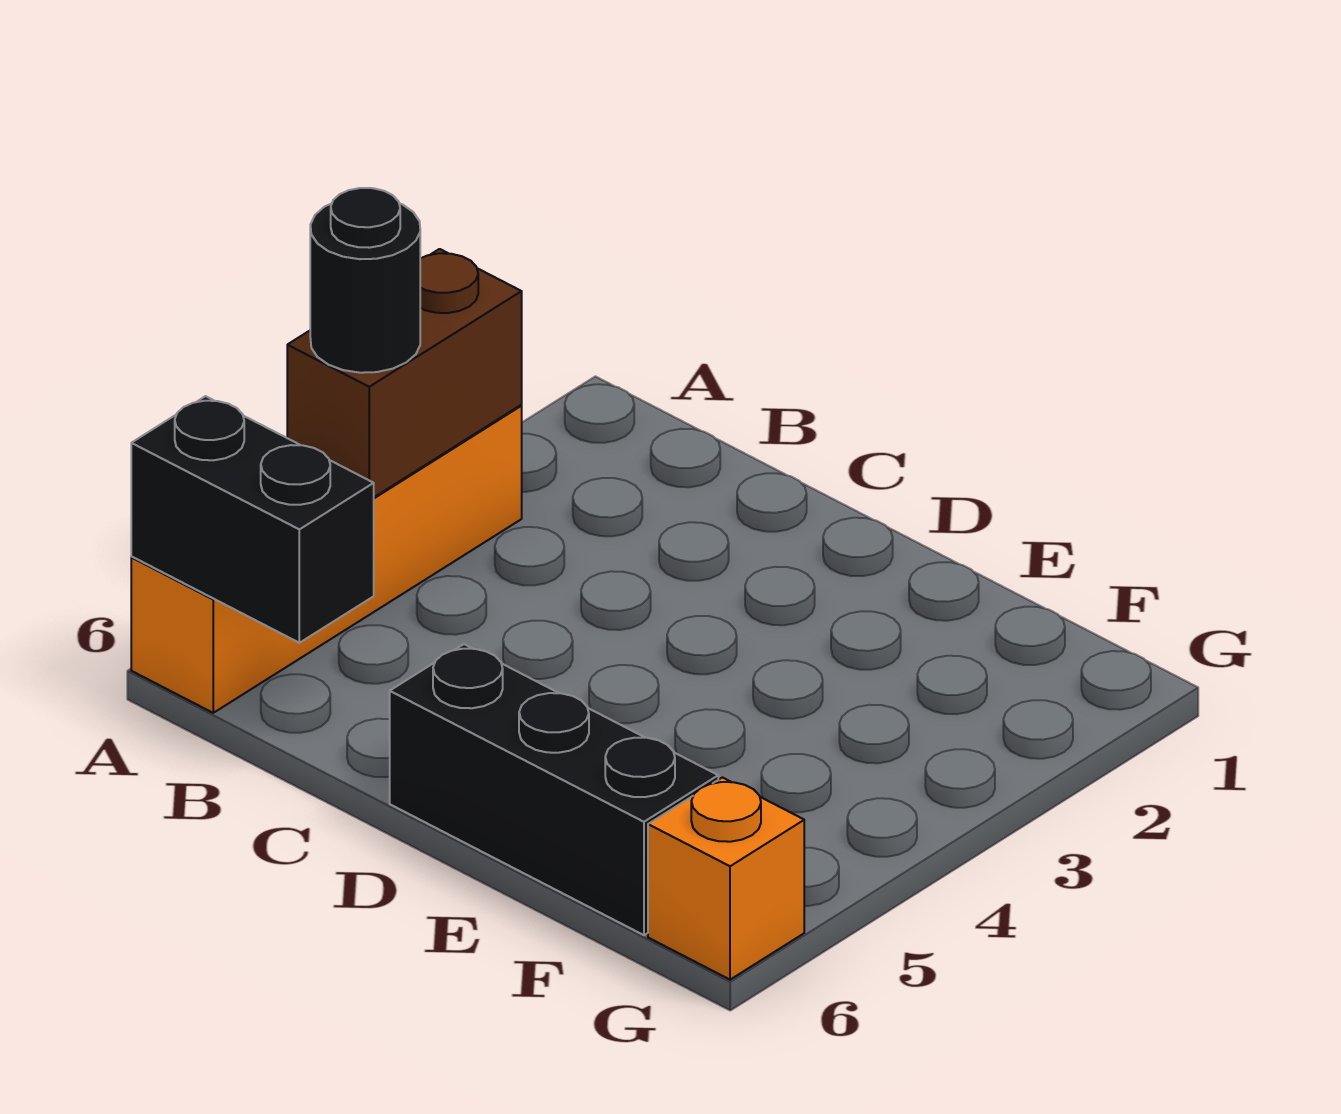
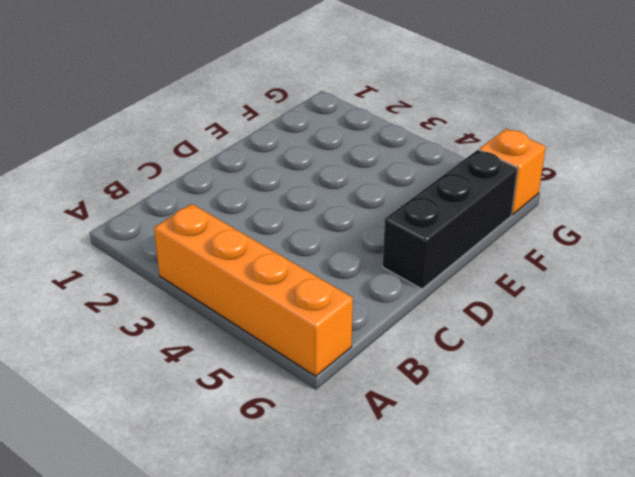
none -> brown brick A3:A4 level 2
none -> black brick A6:B6 level 2

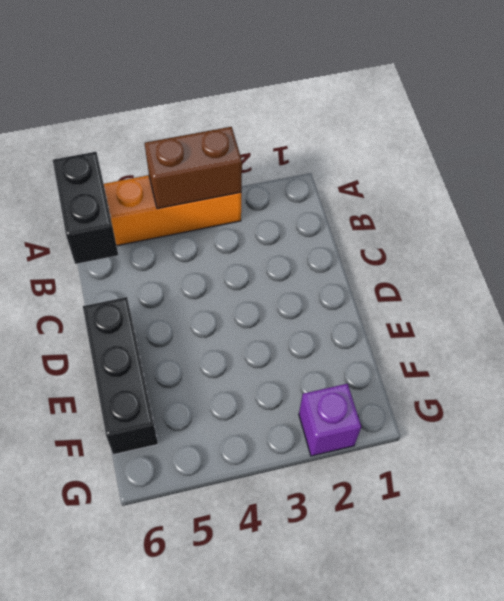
purple brick G2 level 1 -> none
none -> orange brick G6 level 1
none -> black round brick A4 level 3

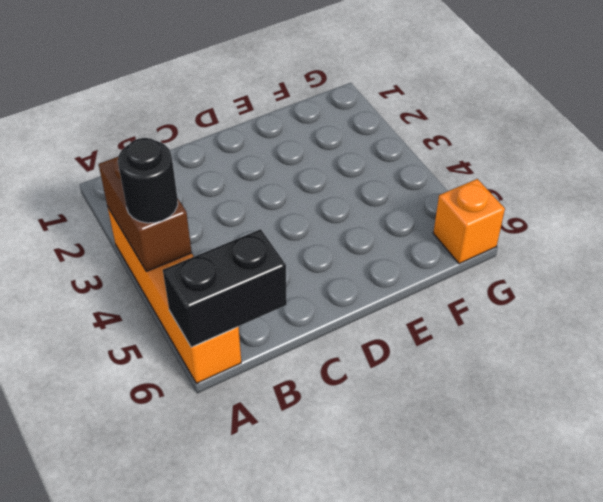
none -> black brick D6:F6 level 1

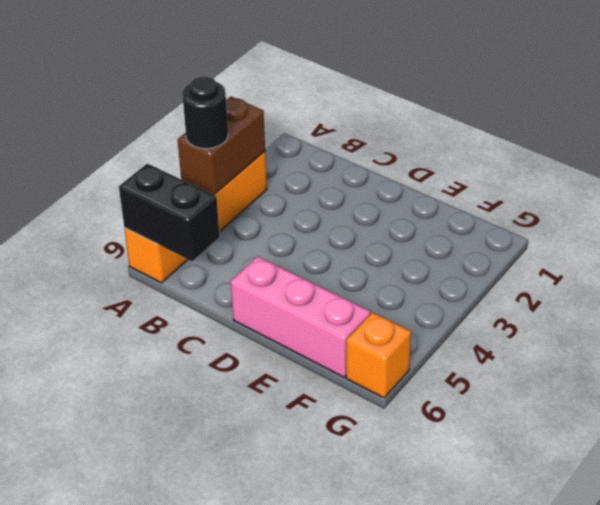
pink brick D6:F6 level 1 -> black brick D6:F6 level 1

